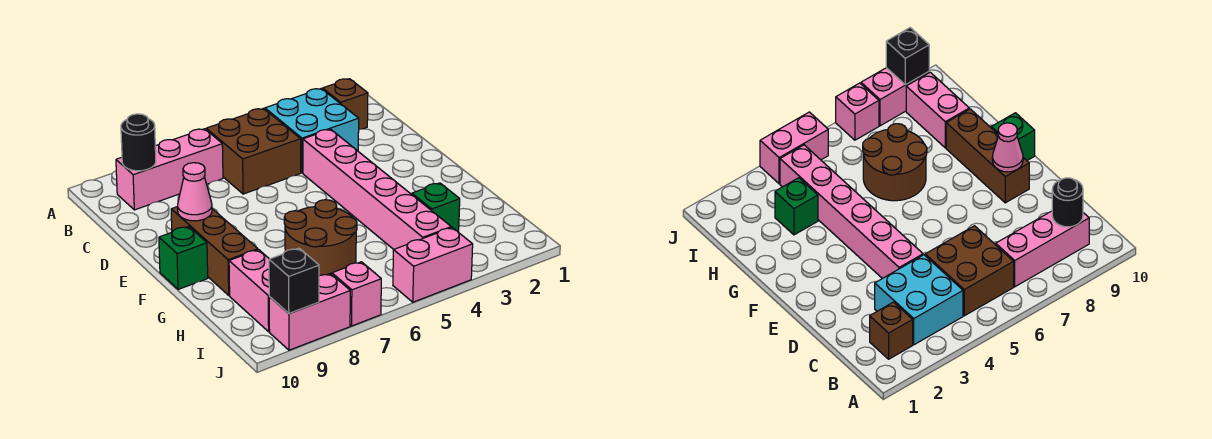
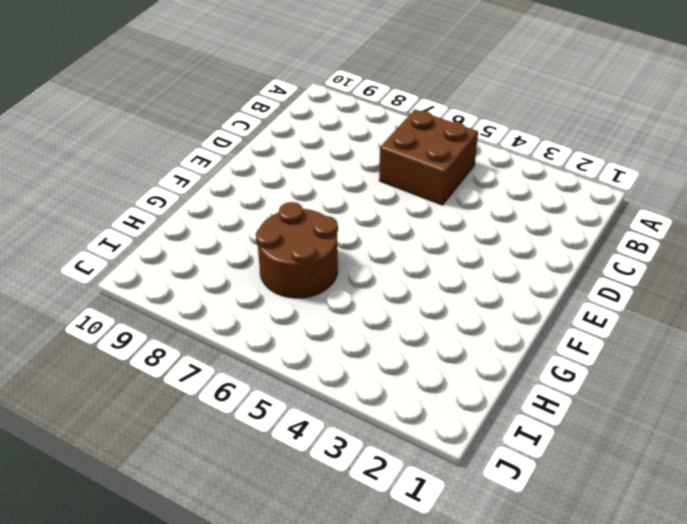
none -> brown brick B2 level 1
none -> cyan brick B3:C4 level 1
none -> pink brick B7:B9 level 1

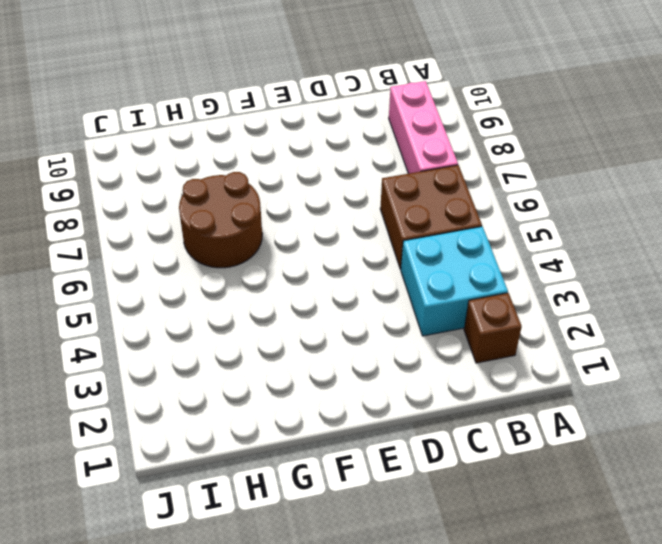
none -> pink brick D4:I4 level 1
none -> brown brick E9:G9 level 1
none -> green brick F10 level 1

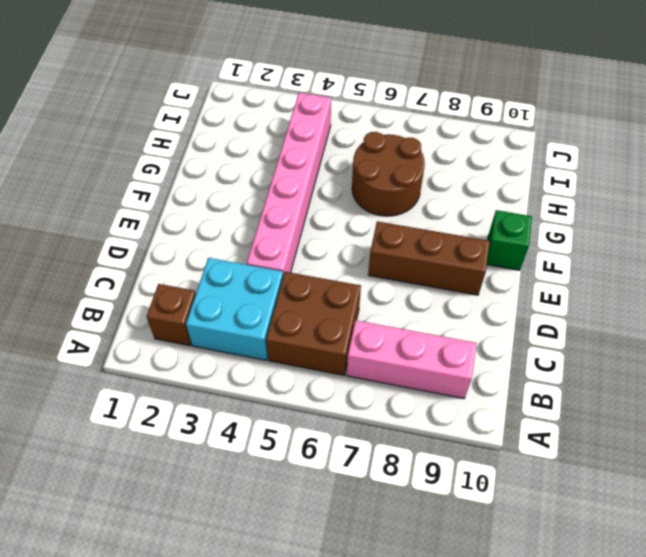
brown brick E7:E9 level 1 -> brown brick E9:G9 level 1
none -> green brick H3 level 1
none -> pink brick H9:I9 level 1
none -> pink brick J4:J5 level 1

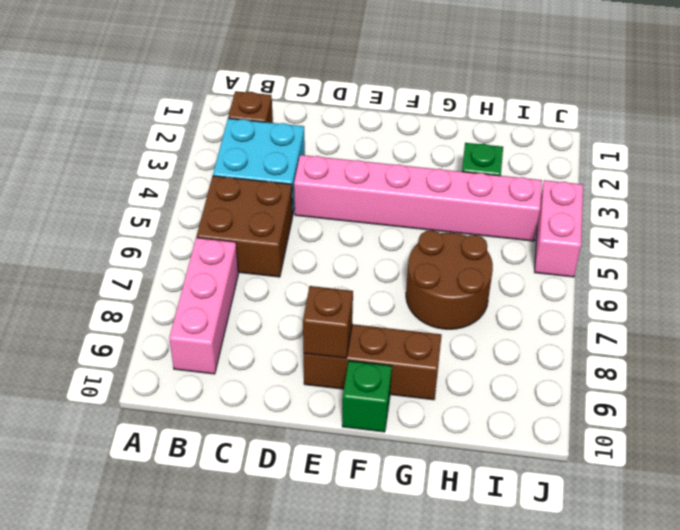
brown brick E9 level 2 -> pink cone E9 level 2
none -> pink brick H9:I9 level 1
none -> pink brick J7 level 1
none -> pink brick J8:J9 level 1

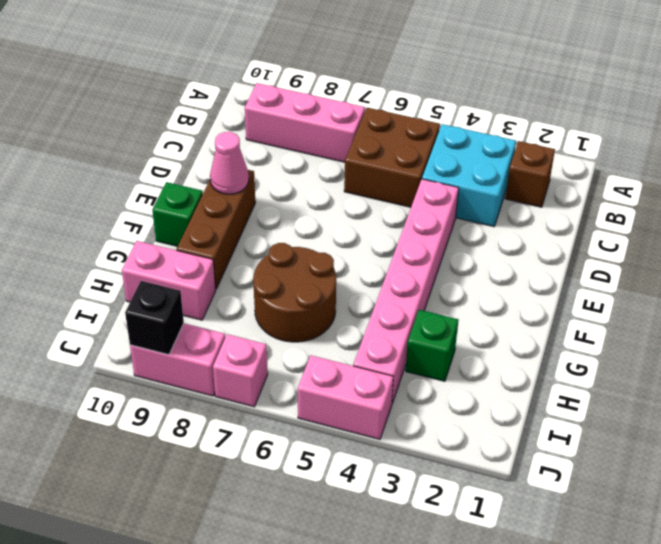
pink brick H9:H10 level 1 -> pink brick H9:I9 level 1
none -> black round brick B9 level 2

